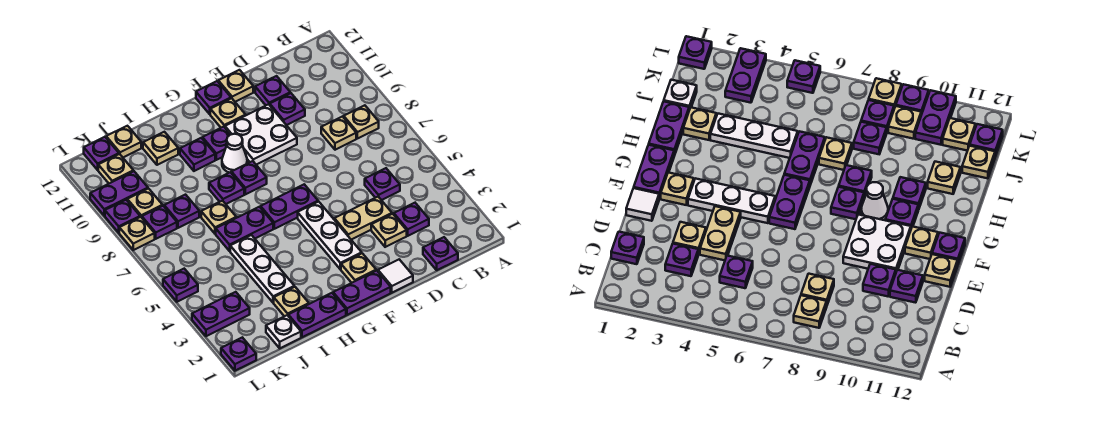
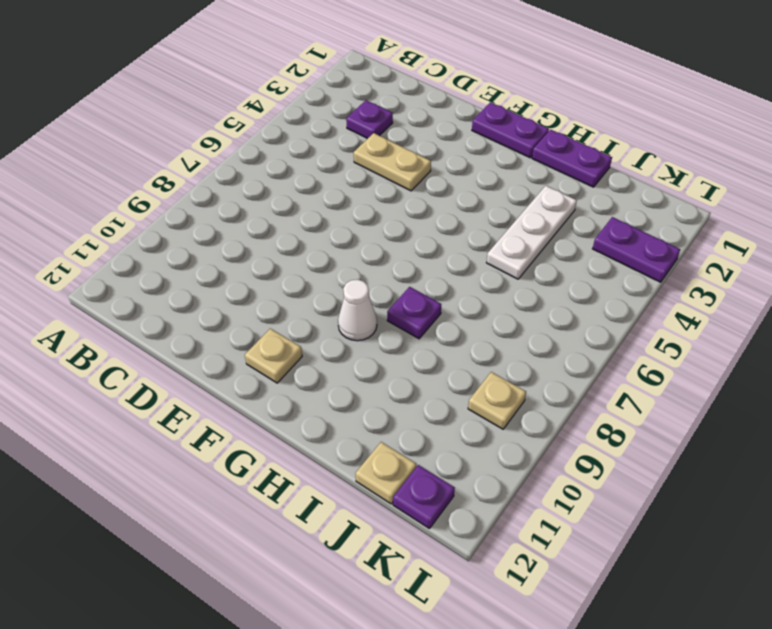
none -> tan plate B8 level 1
none -> purple plate C1 level 1
none -> purple plate C5 level 1
none -> tan plate C8 level 1

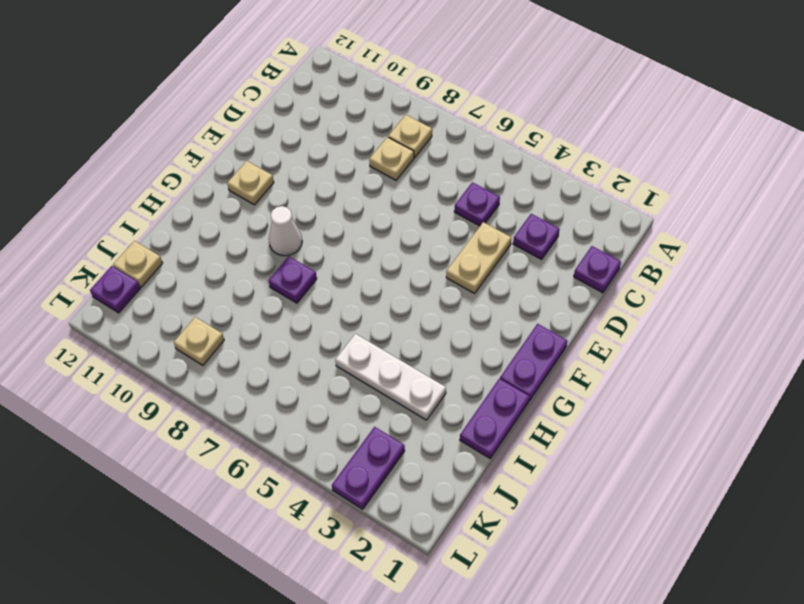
none -> tan plate D3 level 1
none -> purple plate D10 level 1
none -> purple plate D11 level 1
none -> white tile E1 level 1

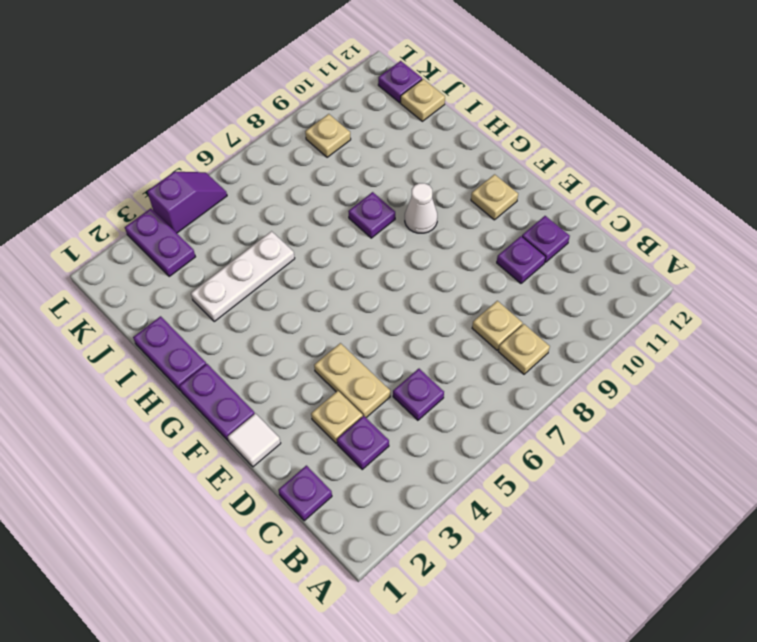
purple slope L4:L5 level 1 top 4 -> purple plate L5 level 1
none -> white plate E9:F10 level 1
none -> tan plate E12 level 1
none -> tan plate F2 level 1
none -> white plate F3:F5 level 1

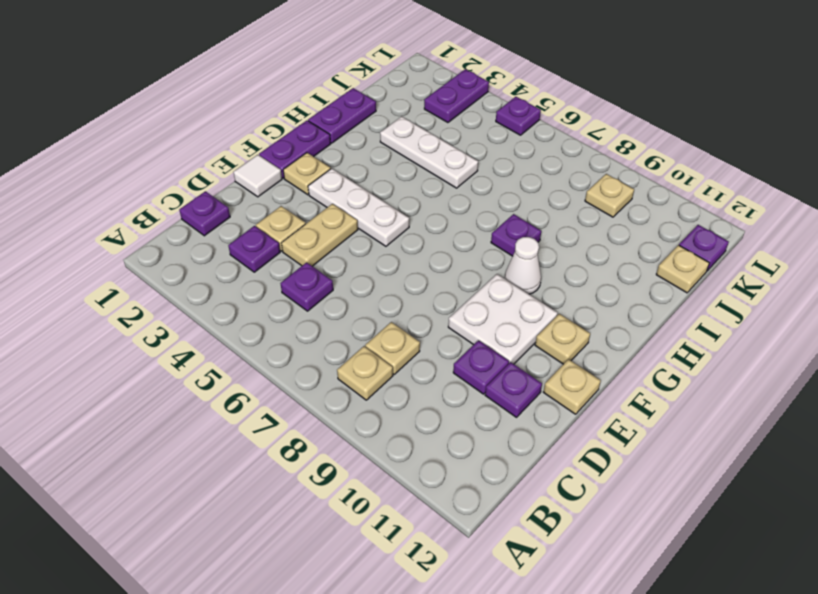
none -> purple plate F6:G6 level 1
none -> purple plate F12 level 1
none -> purple plate G8 level 1
none -> purple plate G10 level 1

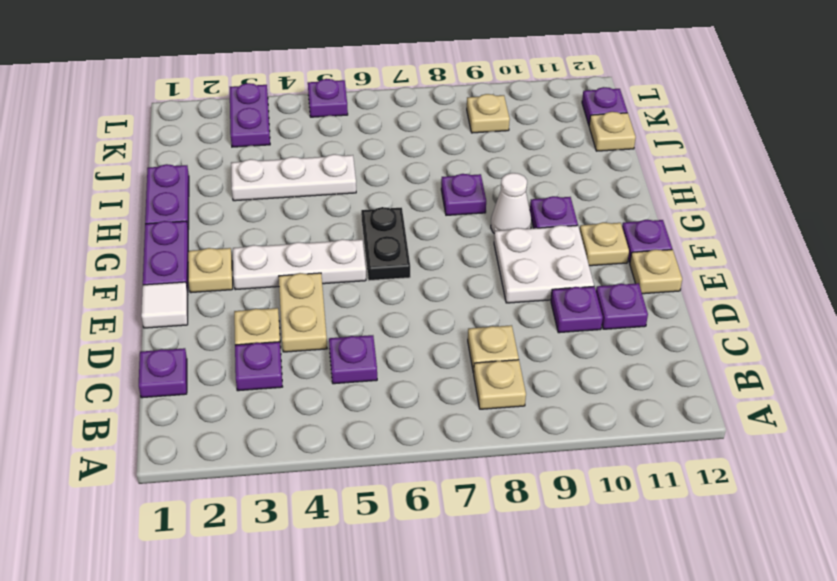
black plate F6:G6 level 1 -> purple plate F6:G6 level 1
none -> purple plate G8 level 1
none -> purple plate H6:I6 level 1
none -> purple plate H10 level 1
none -> tan plate I2 level 1

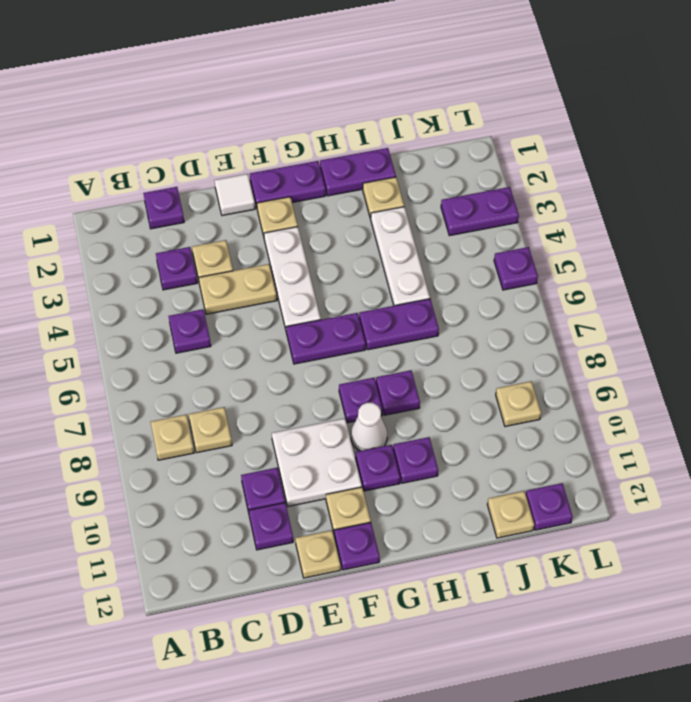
none -> tan plate I7 level 1
none -> tan plate I11 level 1
none -> white plate J1 level 1
none -> purple plate J8 level 1

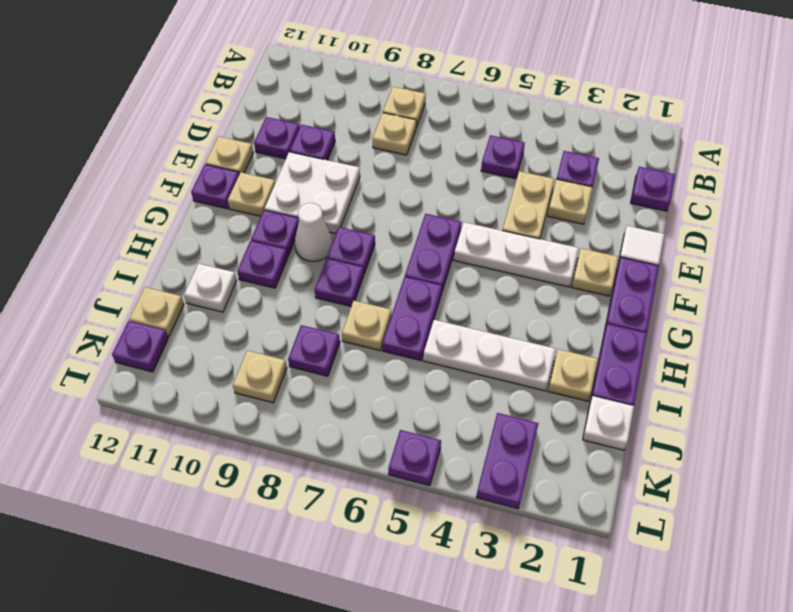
white plate I11 level 1 -> tan plate I11 level 1
none -> purple plate K8 level 1
none -> purple plate K10:L10 level 1
none -> tan plate K11 level 1
none -> purple plate L1 level 1

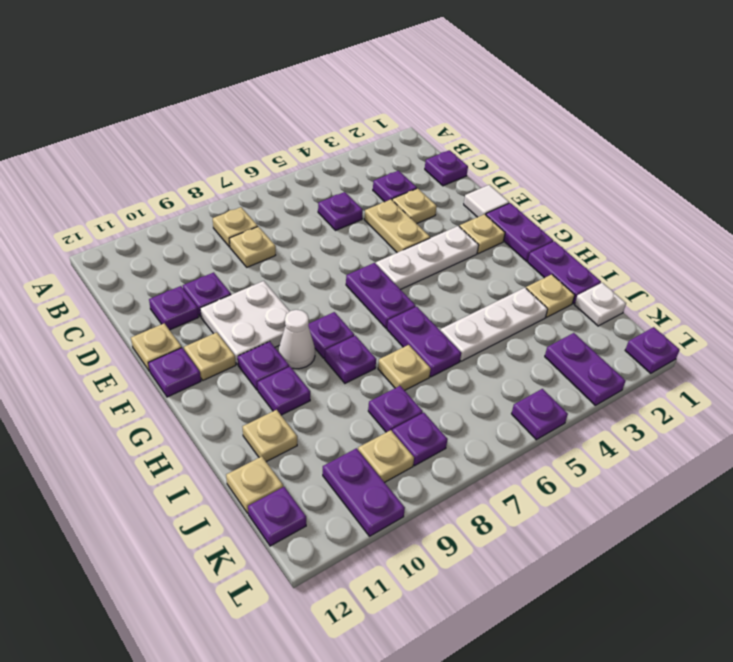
none -> tan plate K11 level 1
none -> tan plate L8 level 1
none -> purple plate L9 level 1

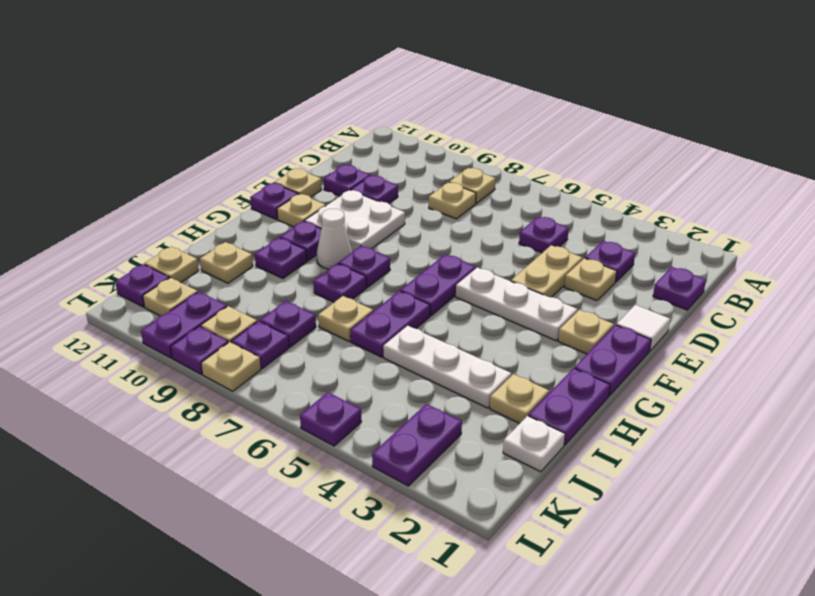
none -> purple plate L1 level 1

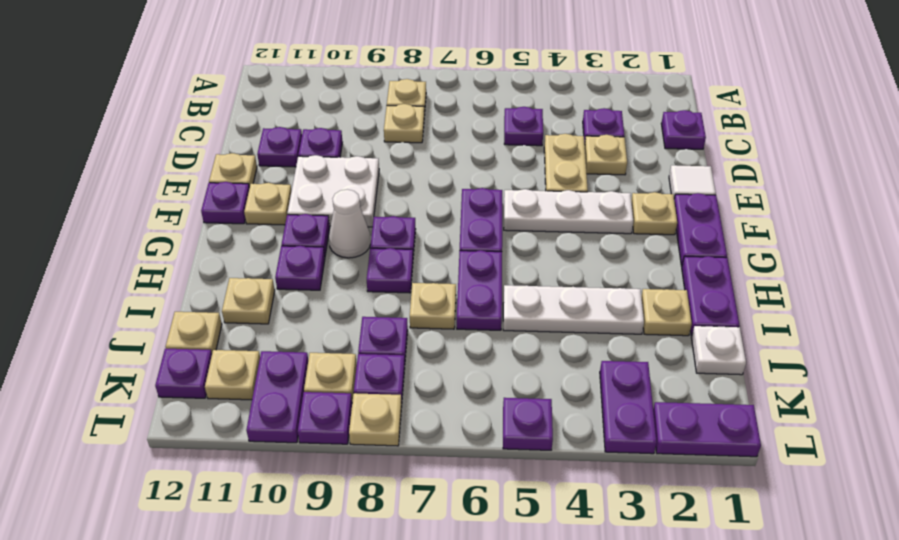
purple plate L1:L2 level 1 -> purple plate L1 level 1

